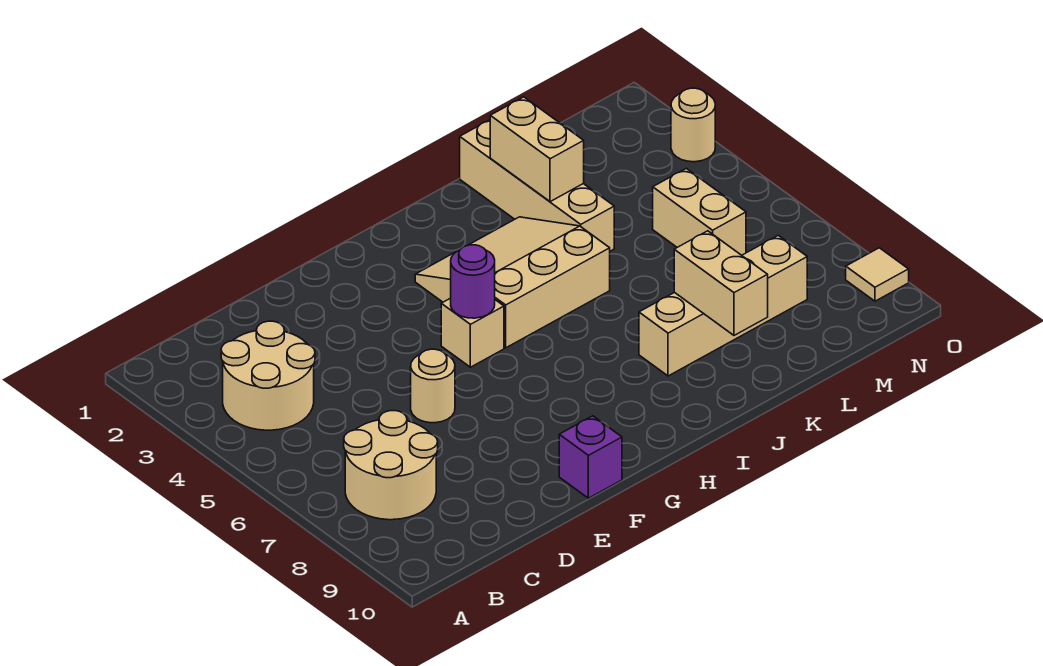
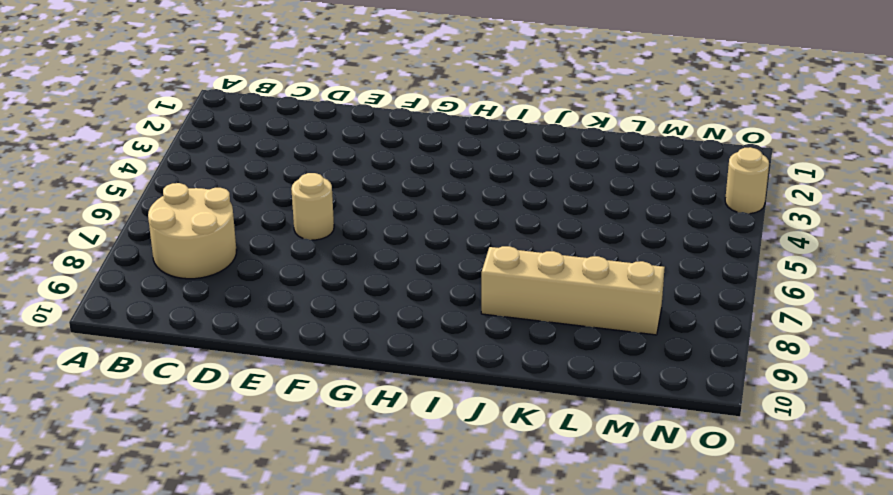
none -> tan round brick B3:C4 level 1
none -> purple brick F10 level 1
none -> tan brick G5 level 1

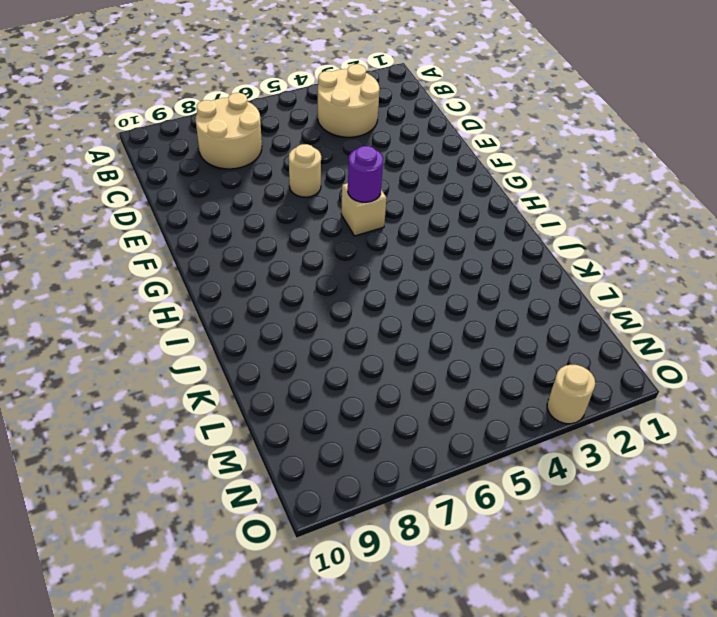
none -> purple brick F10 level 1
none -> tan slope H3:J5 level 1 top 5
none -> tan brick J8:M8 level 1

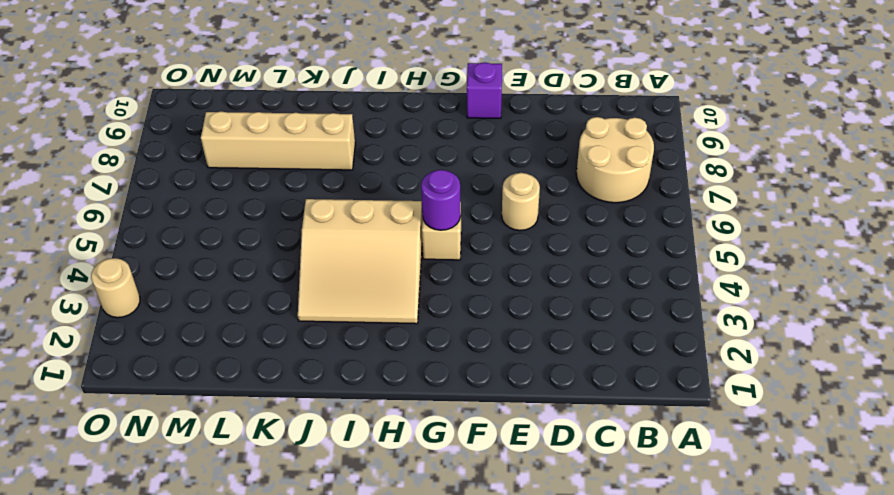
none -> tan round brick B3:C4 level 1
none -> tan brick K1:K4 level 1
none -> tan brick M5:M6 level 1

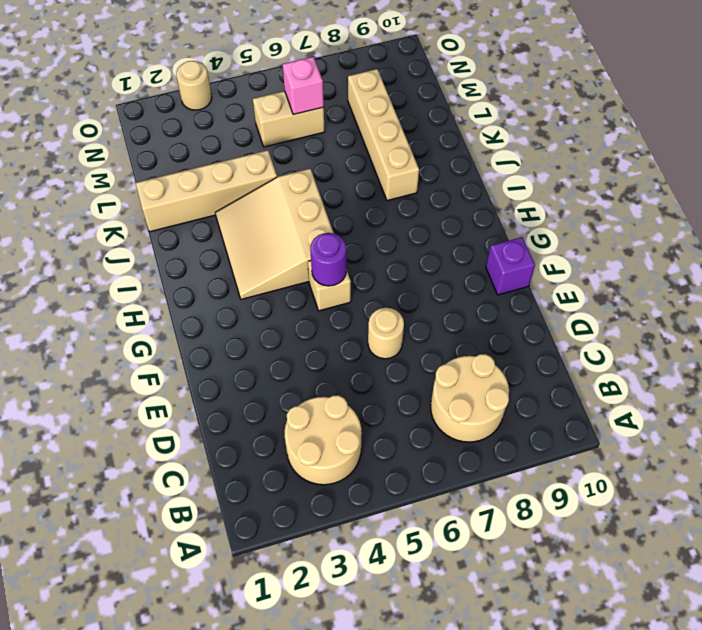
pink brick M6 level 2 -> none
none -> tan tile O9 level 1
none -> tan brick K2:K3 level 2
none -> tan brick K8:K9 level 2

